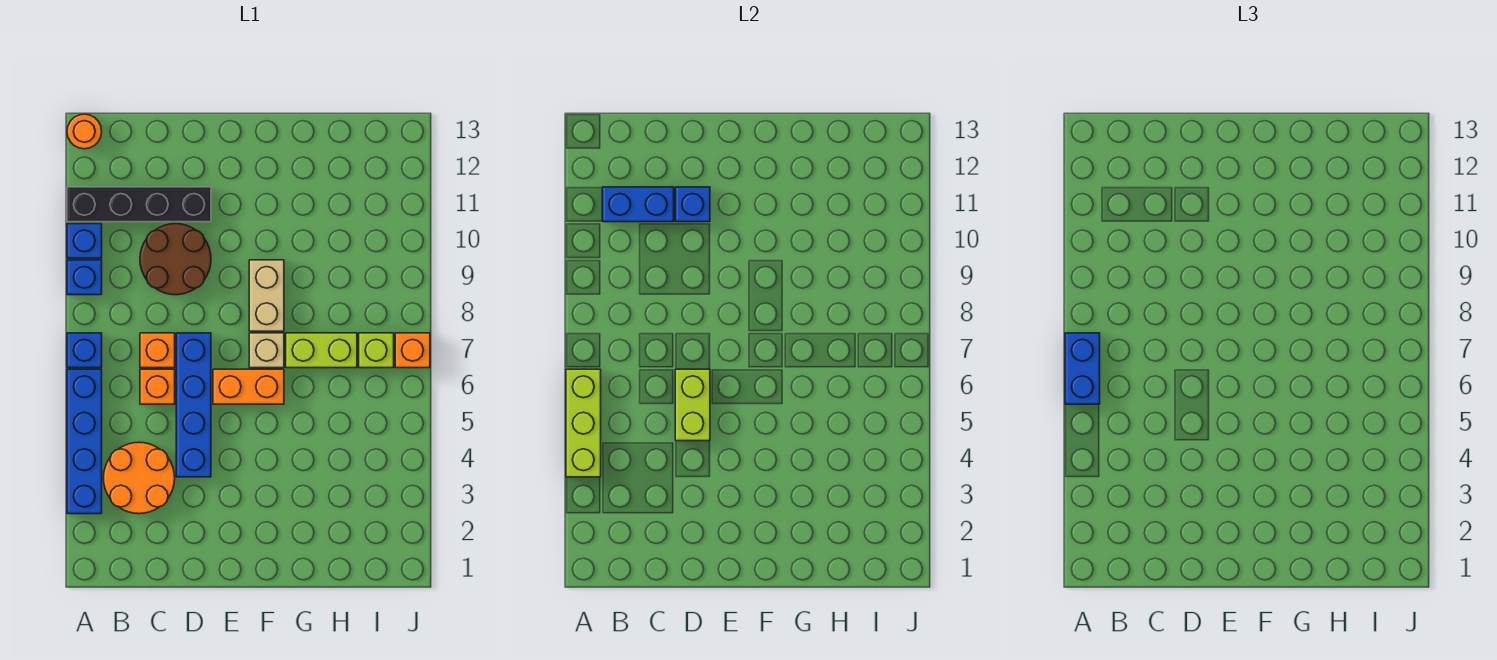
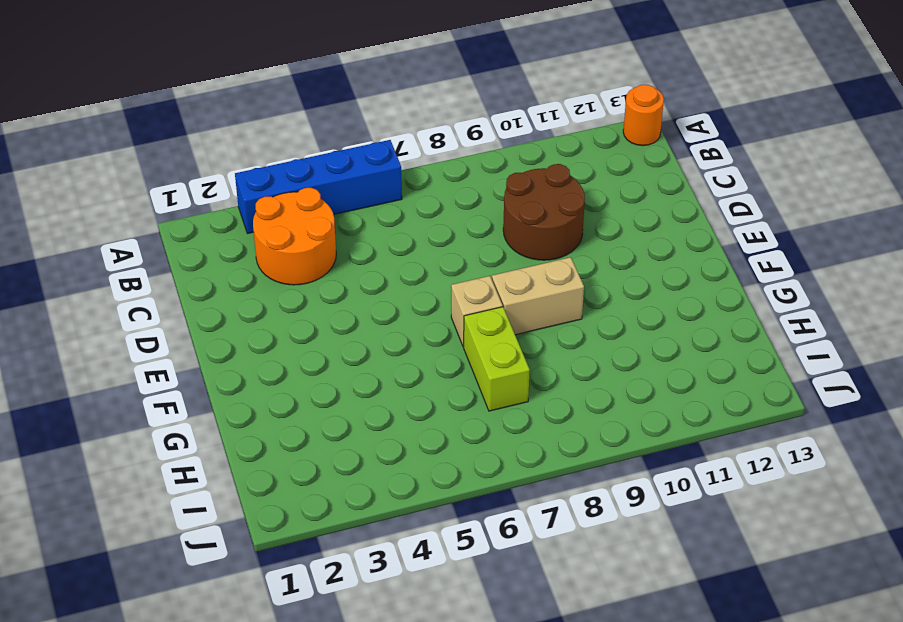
none -> blue brick A7 level 1
none -> blue brick A9 level 1
none -> blue brick A10 level 1

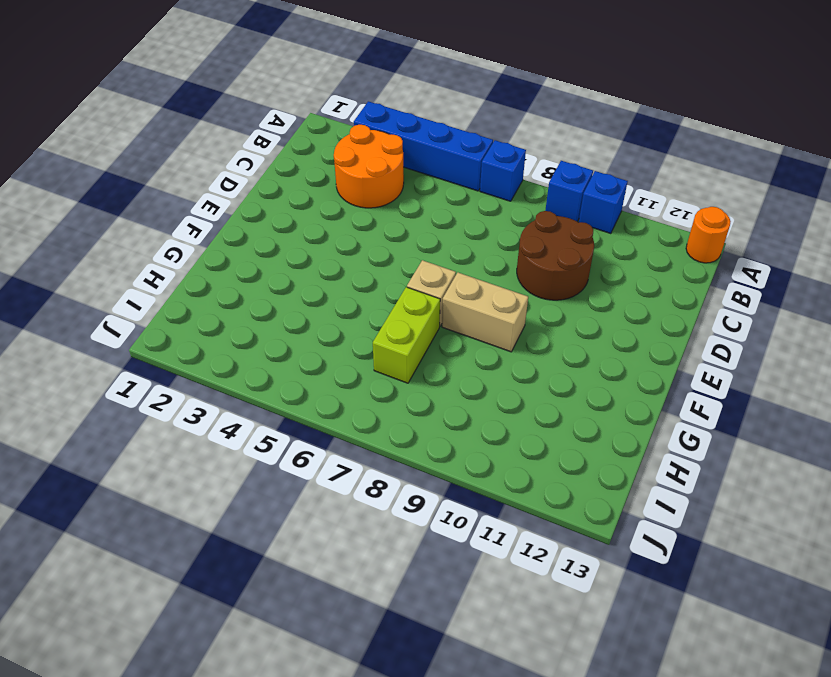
none -> black brick A11:D11 level 1
none -> orange brick C6 level 1
none -> orange brick C7 level 1

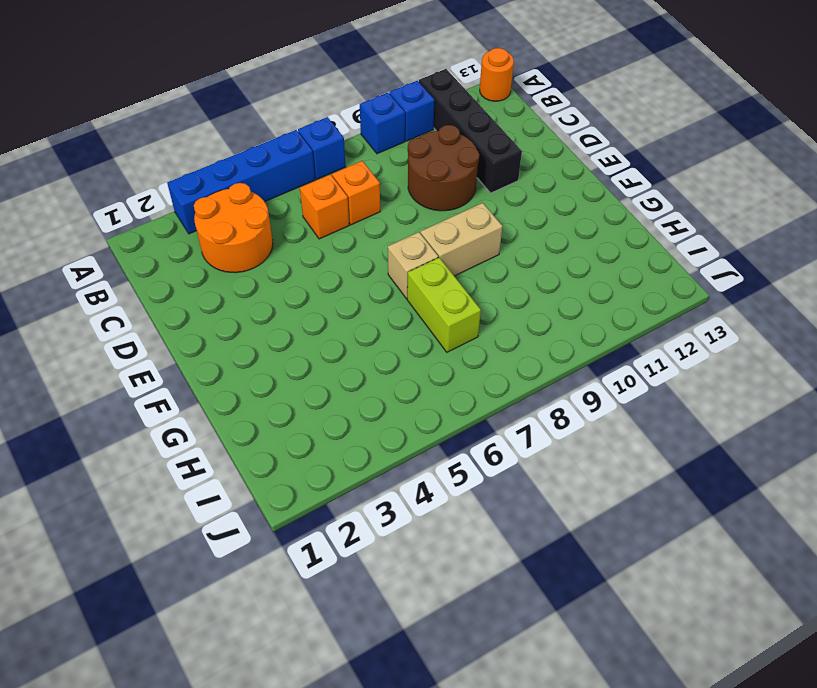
none -> blue brick D4:D7 level 1
none -> orange brick E6:F6 level 1
none -> lime brick I7 level 1

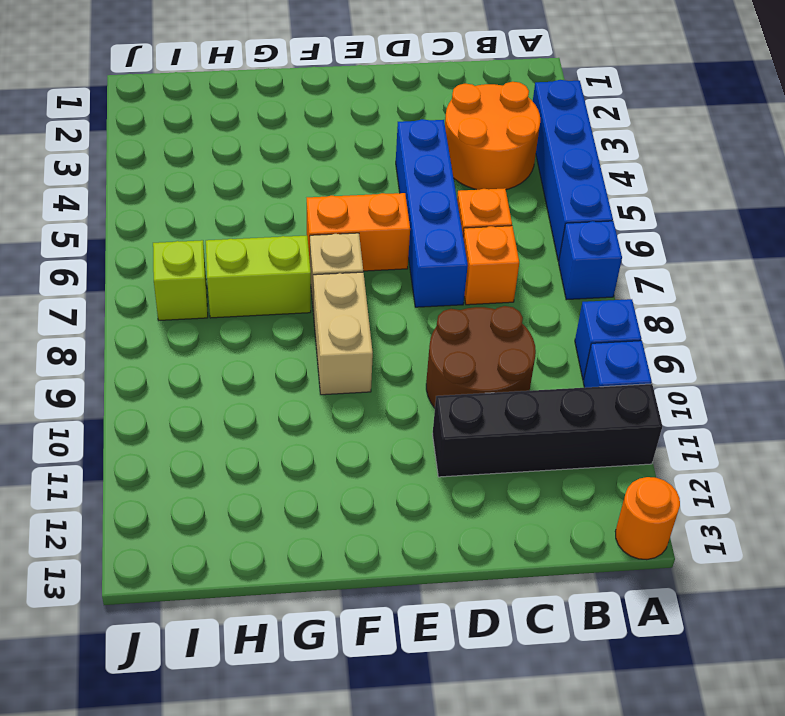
none -> orange brick J7 level 1
none -> lime brick A4:A6 level 2
none -> blue brick B11:C11 level 2

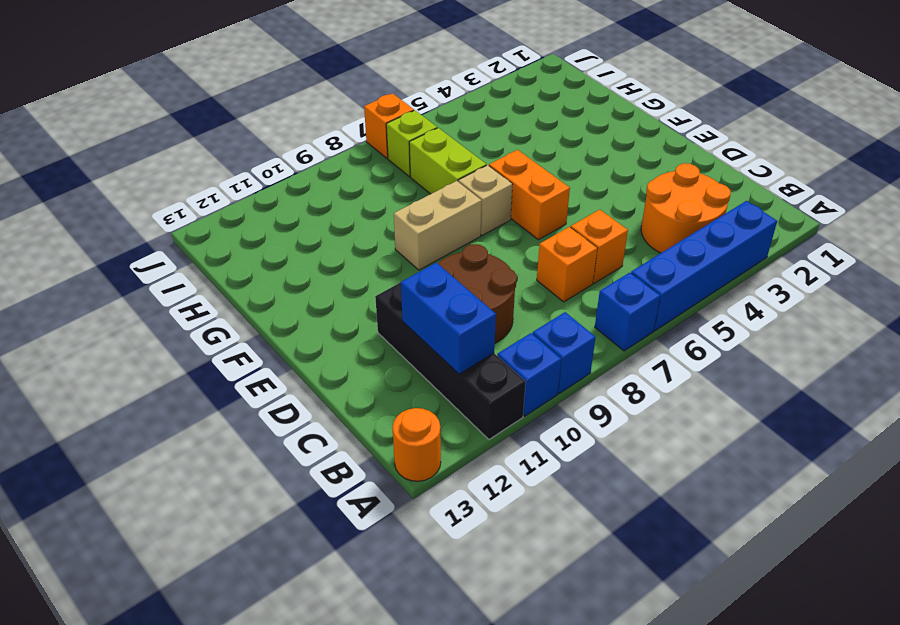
none -> blue brick D4:D7 level 1
none -> lime brick A4:A6 level 2
none -> lime brick D5:D6 level 2

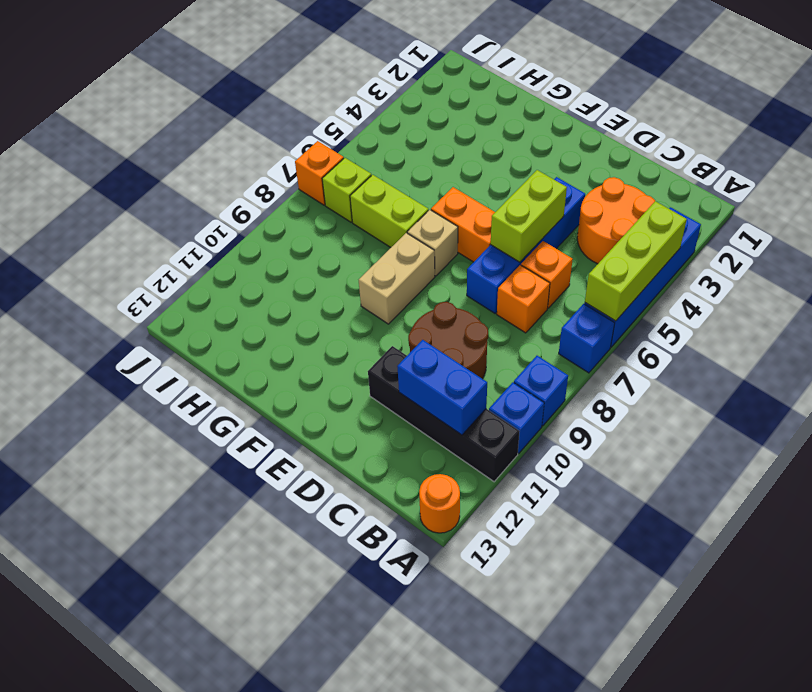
none -> blue brick D11 level 2
none -> blue brick A6:A7 level 3

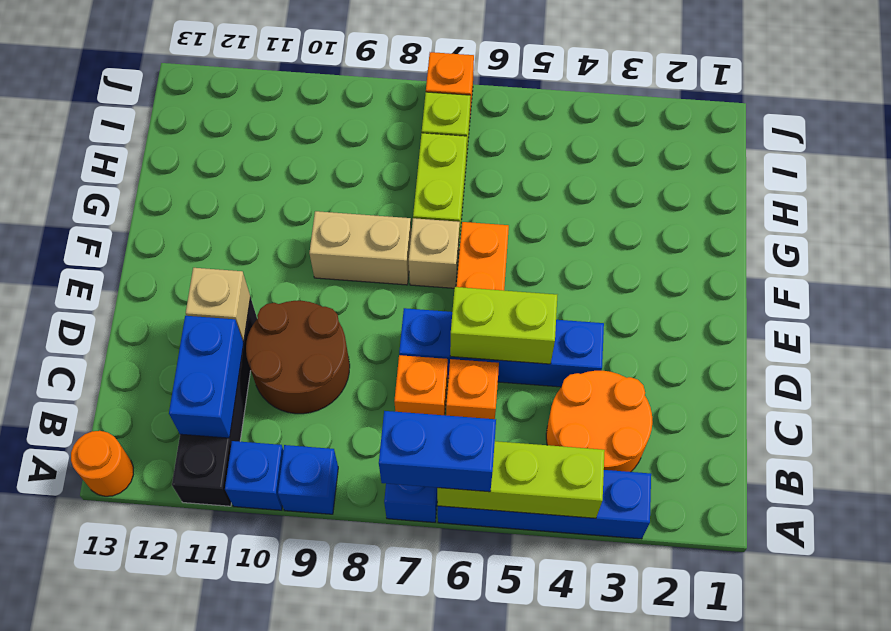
tan brick D11 level 2 -> blue brick D11 level 2

